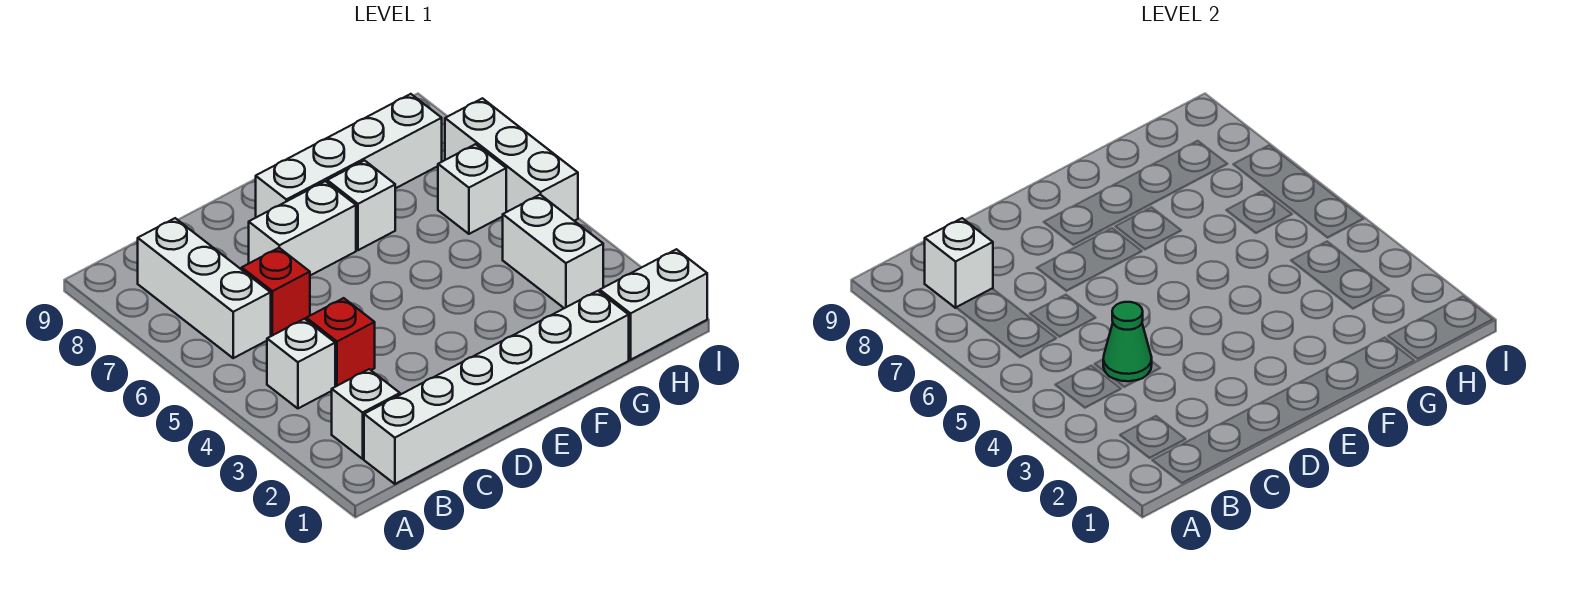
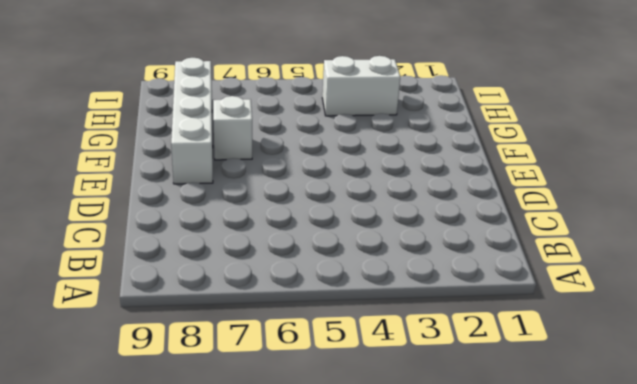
none -> white brick B1:G1 level 1
none -> white brick B2 level 1
none -> white brick B4 level 1

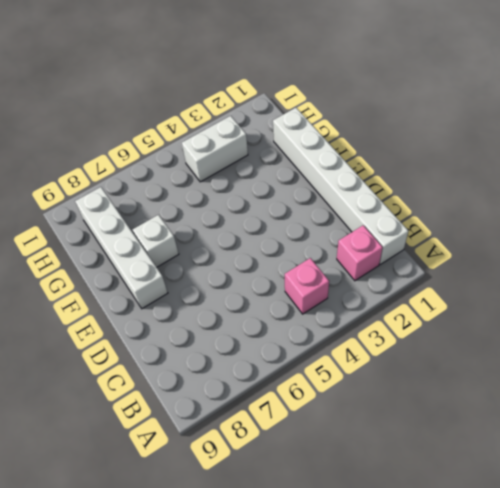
pink brick B2 level 1 -> white brick B2 level 1
pink brick B4 level 1 -> white brick B4 level 1
none -> white brick B6:B8 level 1
none -> red brick C4 level 1
none -> red brick C6 level 1

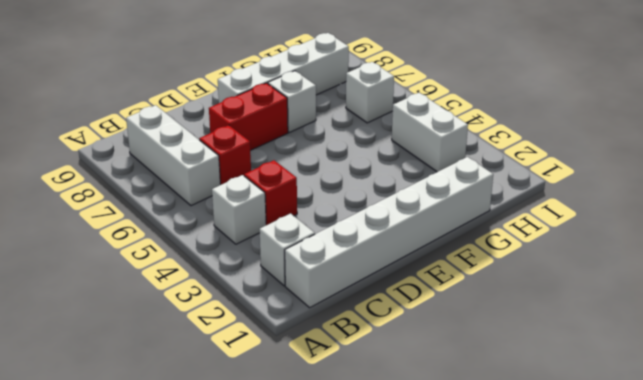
red brick D7:E7 level 1 -> white brick D7:E7 level 1
none -> white brick H1:I1 level 1
none -> white brick I5:I7 level 1
none -> white brick B8 level 2

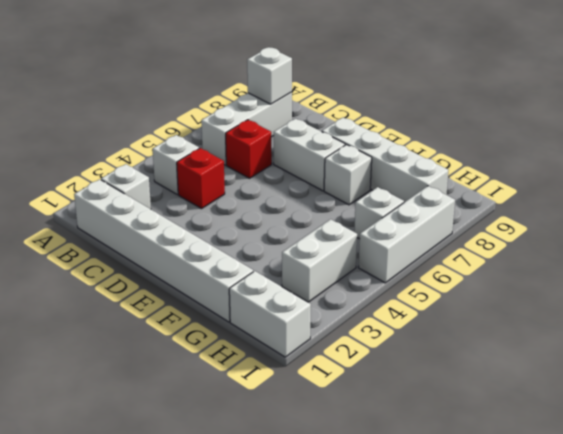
none -> green cone C4 level 2

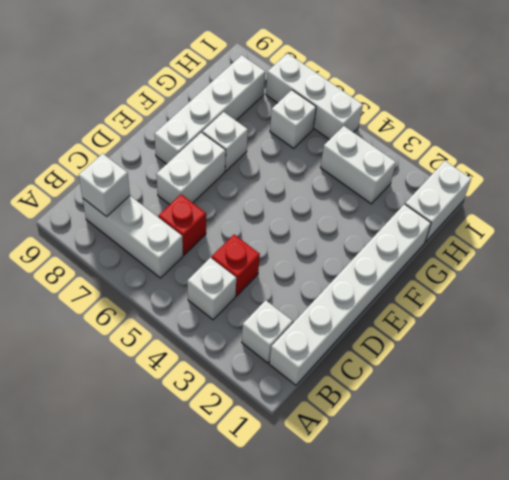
none -> green cone C4 level 2

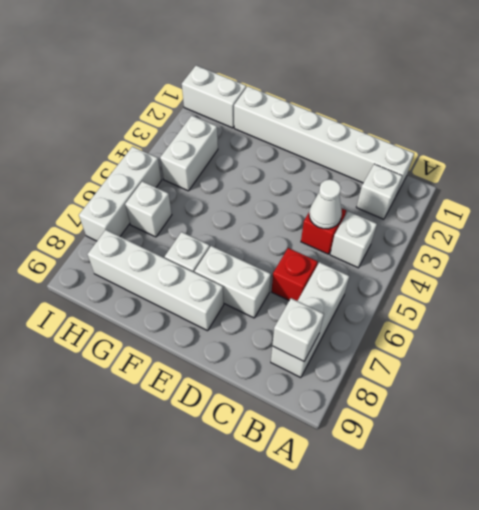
white cone C4 level 2 -> green cone C4 level 2

